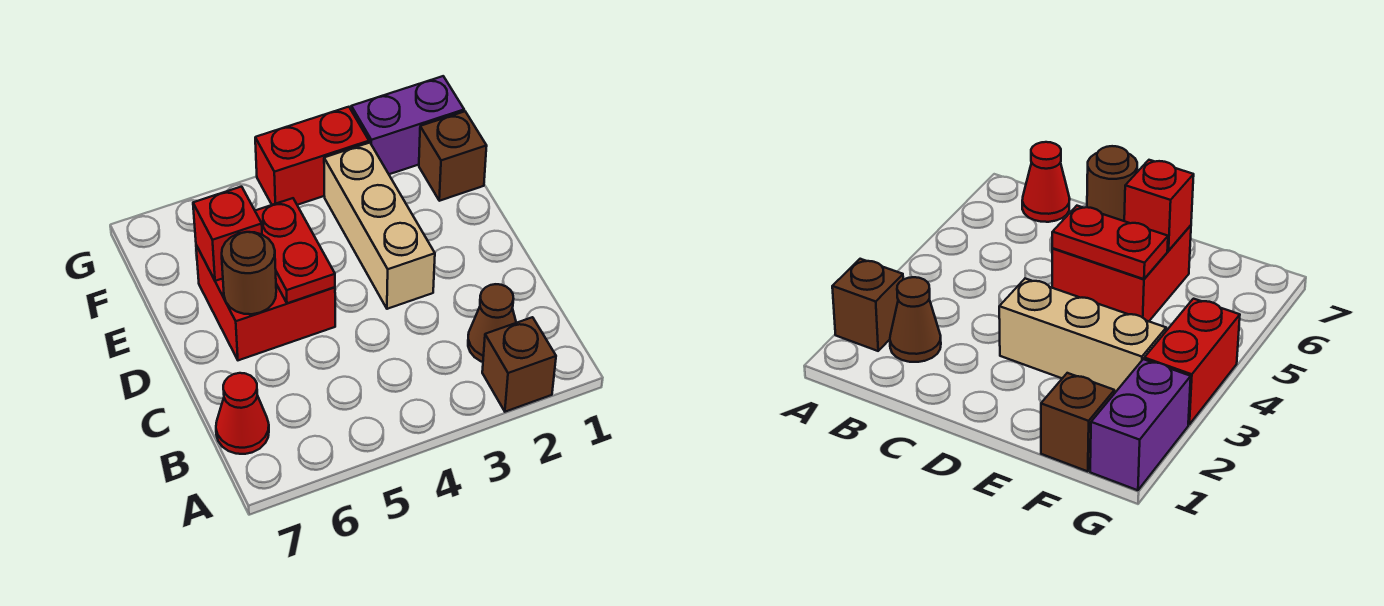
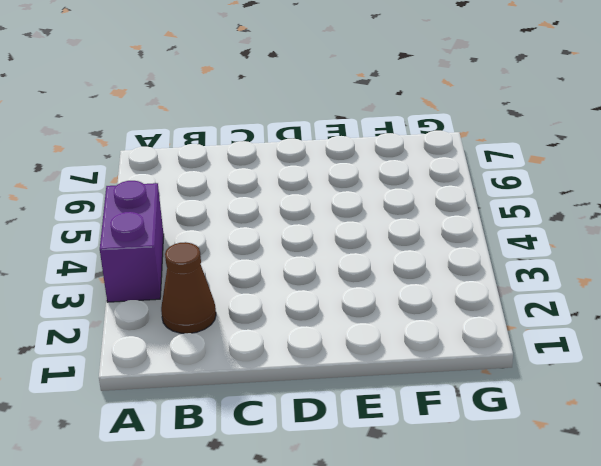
purple brick A3:A4 level 1 -> purple brick G1:G2 level 1
none -> brown brick A2 level 1
none -> red cone B7 level 1

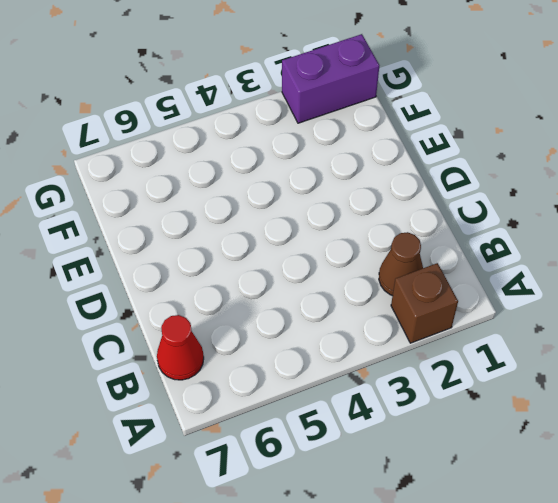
none -> tan brick D3:F3 level 1
none -> red brick D5:E6 level 1

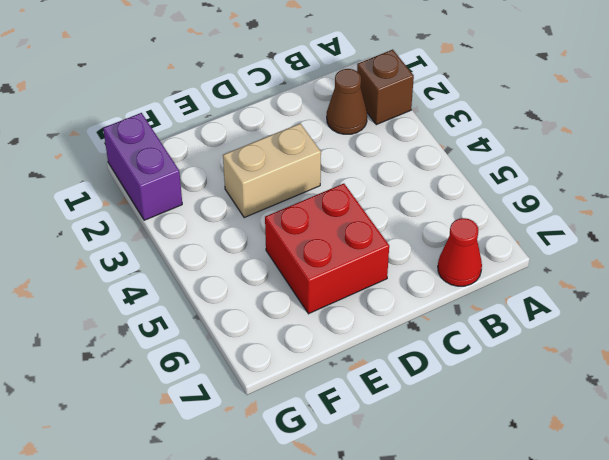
tan brick D3:E3 level 1 -> tan brick D3:F3 level 1
none -> brown brick F1 level 1
none -> red brick G3:G4 level 1

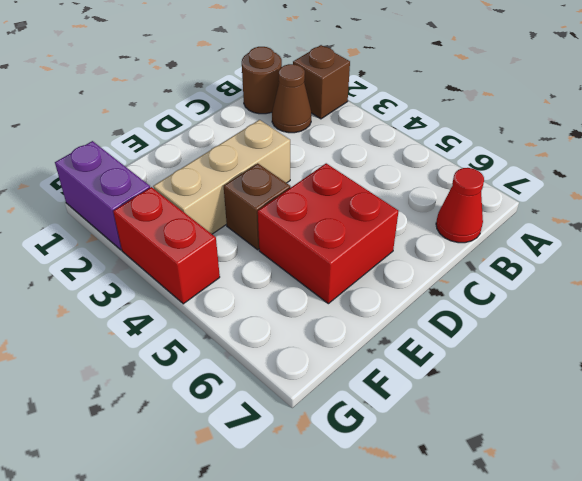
brown round brick B1 level 1 -> brown round brick D6 level 2
brown brick E4 level 1 -> brown brick F1 level 1
none -> red plate D5:E5 level 2
none -> red brick E6 level 2

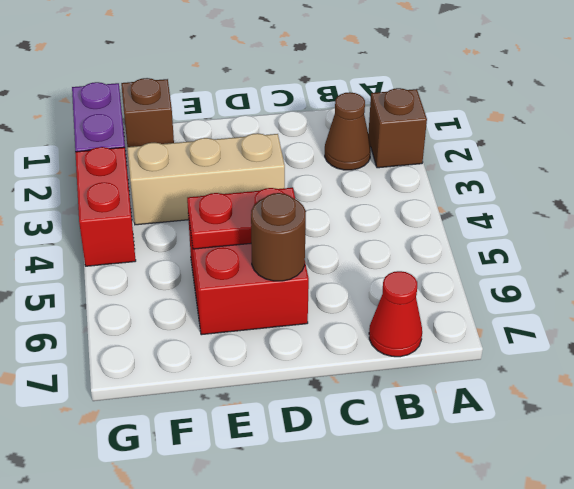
none -> red brick E6 level 2

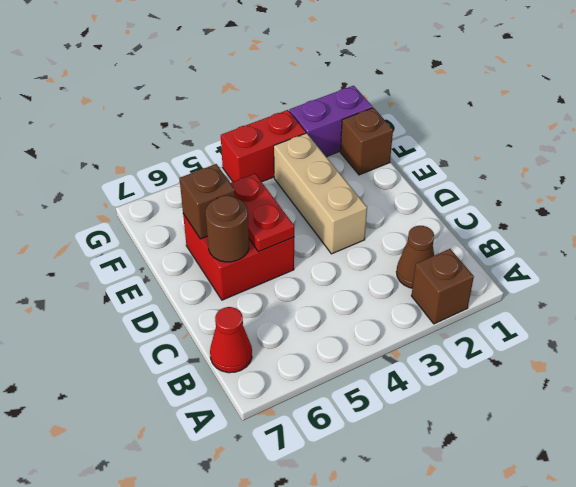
brown brick E6 level 2 -> red brick E6 level 2

